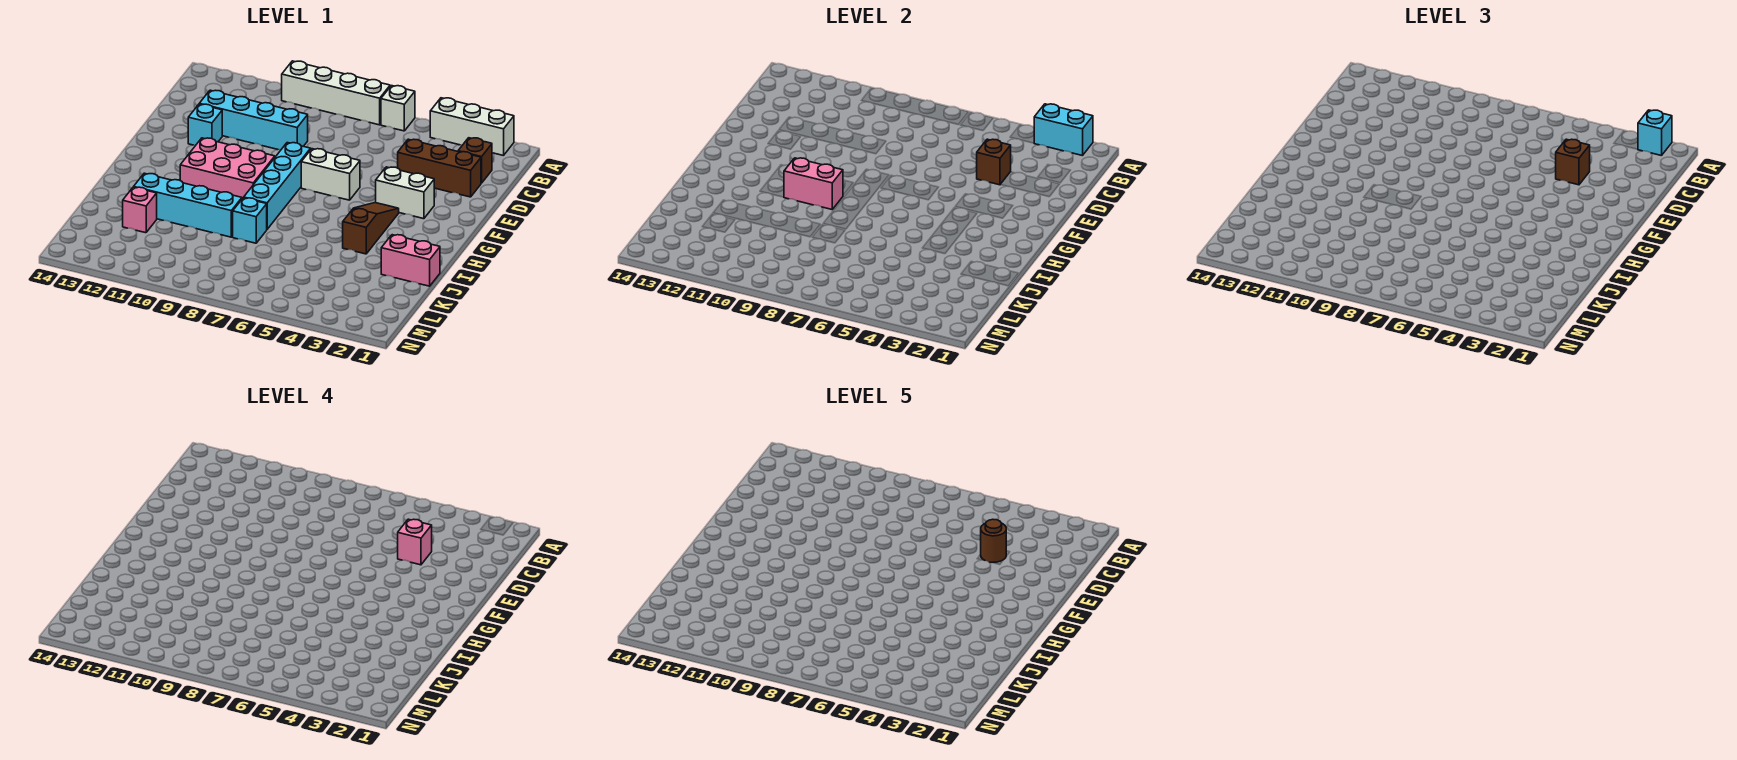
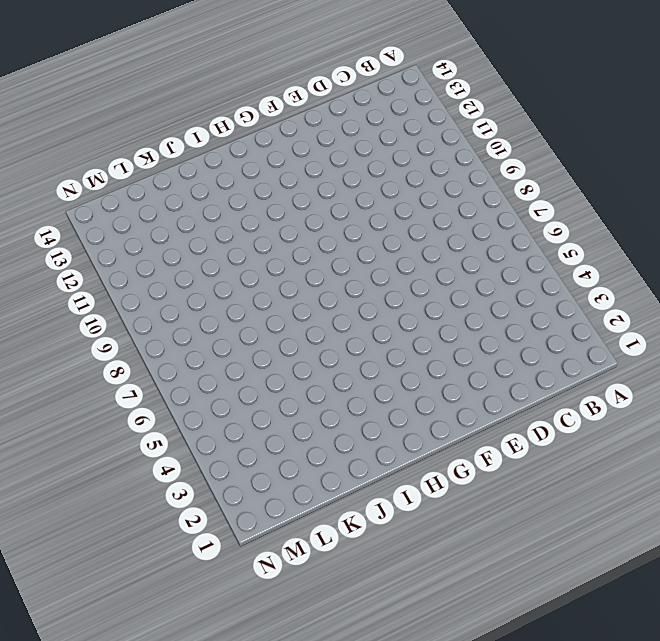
none -> white brick A2:A4 level 1
none -> white brick A6 level 1
none -> white brick A7:A10 level 1

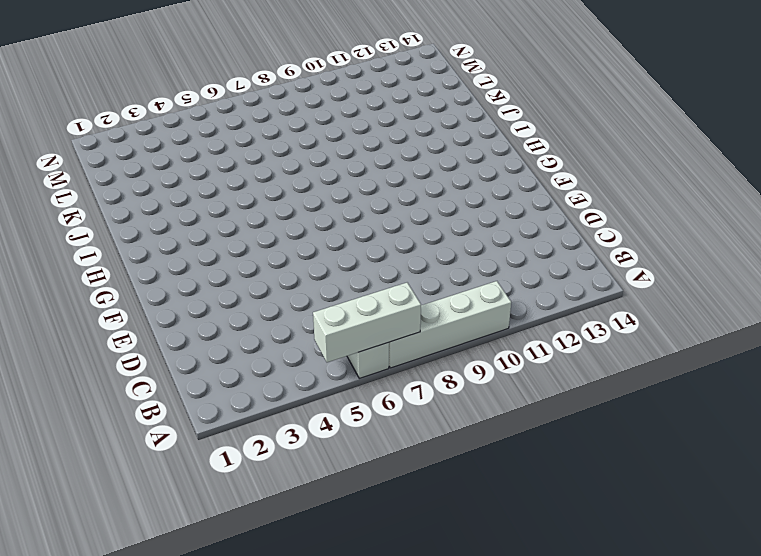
white brick A5:A7 level 2 -> white brick A2:A4 level 1
none -> brown brick C2 level 1
none -> brown brick D2:D4 level 1
none -> cyan brick D9:D12 level 1

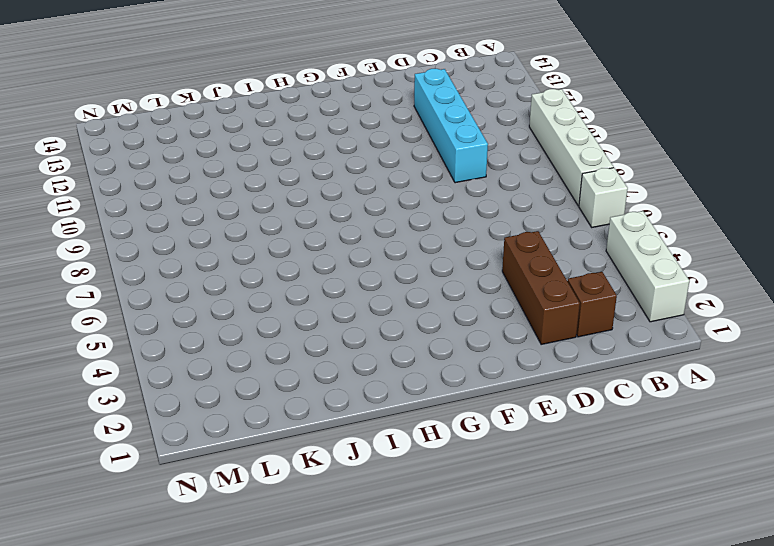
none -> cyan brick E12 level 1
none -> white brick F3:F4 level 1
none -> white brick F6:F7 level 1

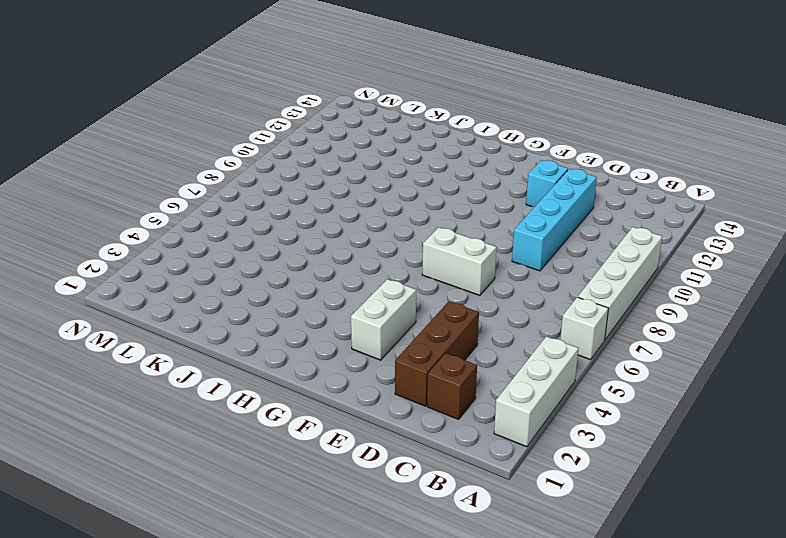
white brick E7:F7 level 1 -> white brick F6:F7 level 1
none -> cyan brick F8:I8 level 1
none -> brown slope G4:I4 level 1 top I
none -> pink brick G9:H11 level 1

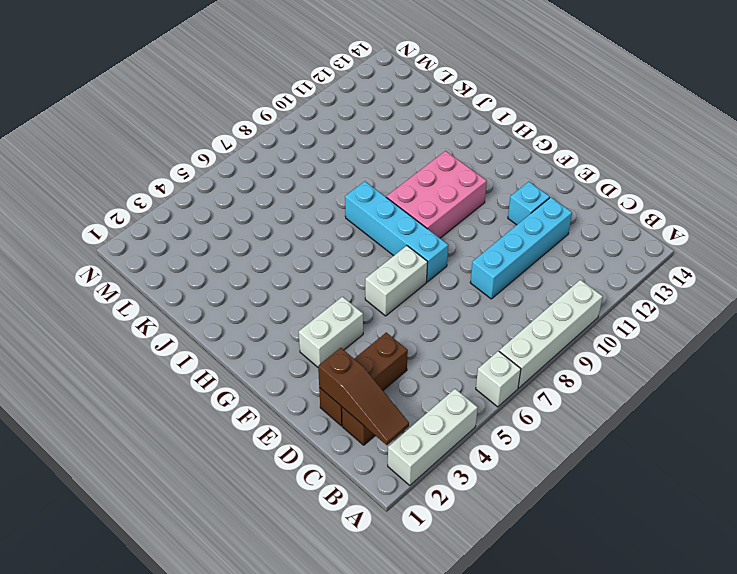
brown slope B2:D2 level 2 top D -> brown slope G4:I4 level 1 top I
none -> pink brick J1:J2 level 1
none -> cyan brick J8 level 1
none -> cyan brick J9:J12 level 1

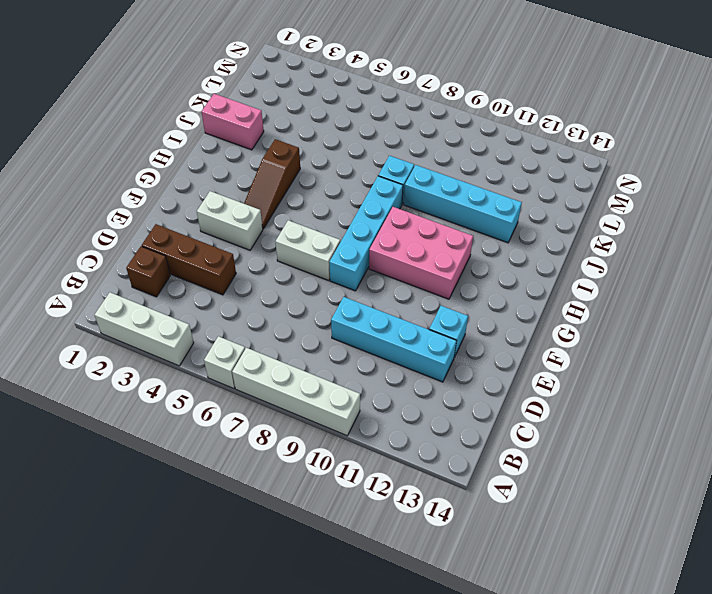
none -> pink brick K12 level 1
none -> cyan brick A2:A3 level 2
none -> brown brick D4 level 2

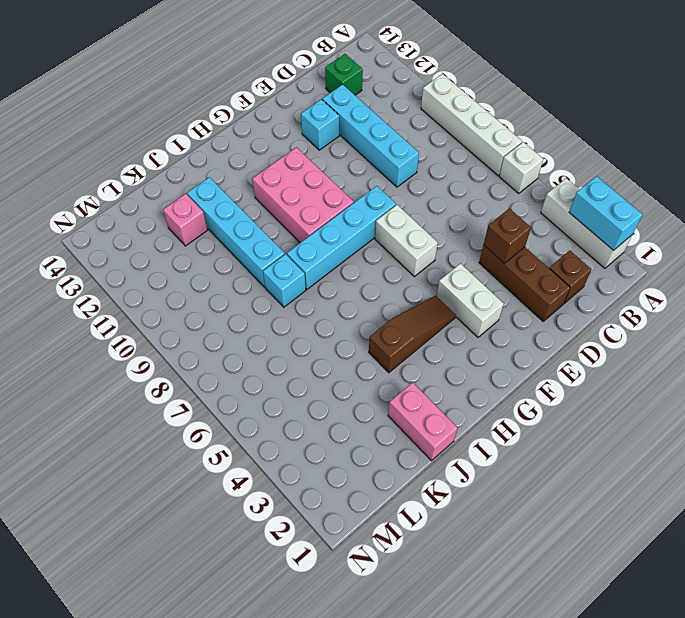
green brick C13 level 1 -> none
none -> pink brick H9:H10 level 2
none -> cyan brick A2 level 3
none -> brown brick D4 level 3

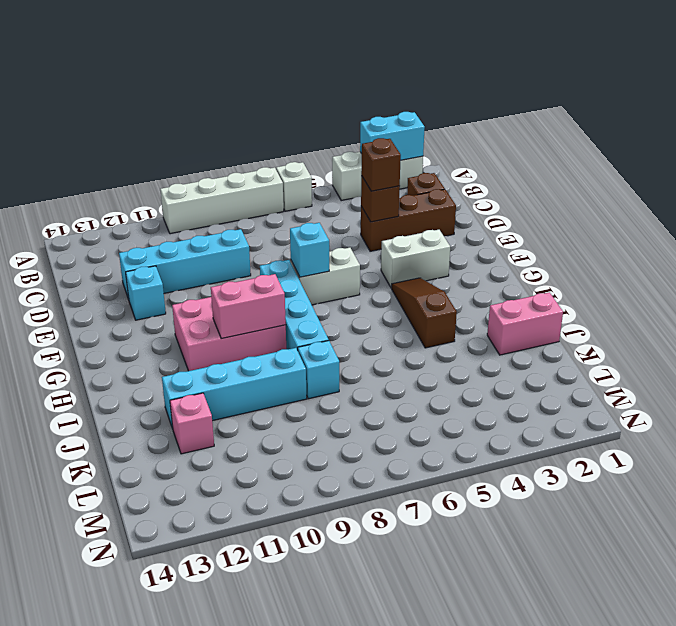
cyan brick F7 level 2 -> cyan brick A2 level 3
none -> pink brick D4 level 4
none -> brown round brick D4 level 5

